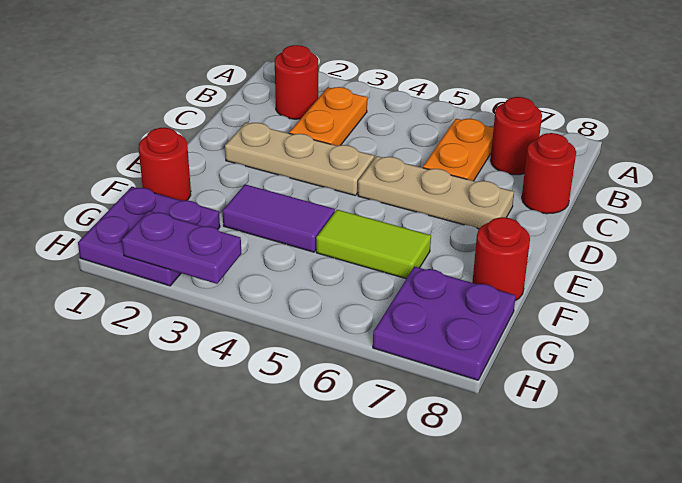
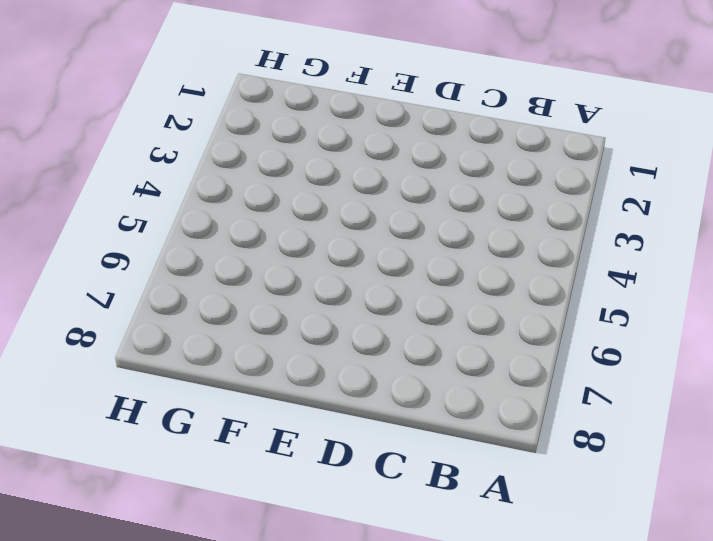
none -> red round brick B2 level 1
none -> orange plate B3:C3 level 1
none -> orange plate B6:C6 level 1

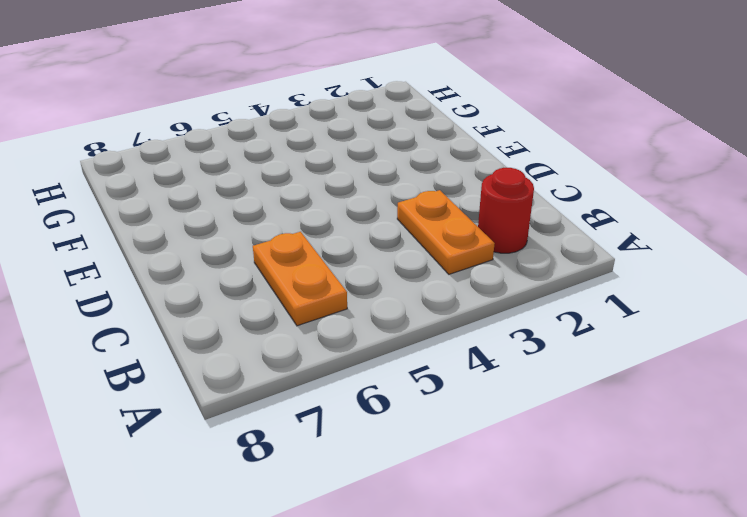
none -> red round brick B7 level 1
none -> red round brick C8 level 1
none -> tan plate D2:D4 level 1

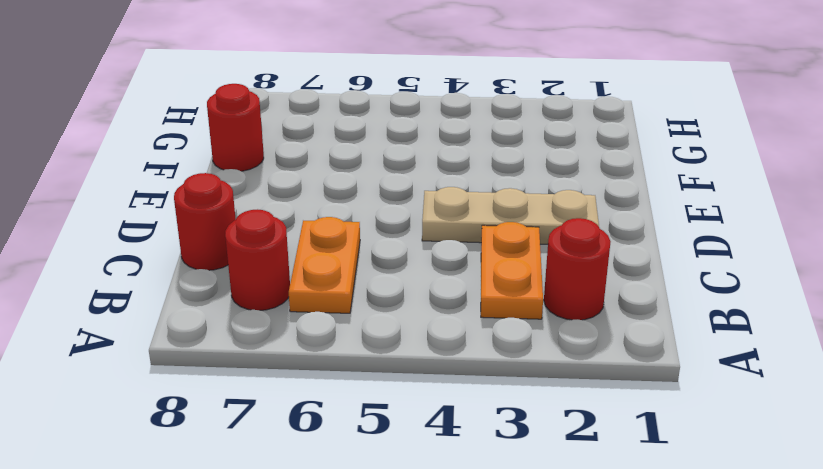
none -> tan plate D5:D7 level 1
none -> red round brick F1 level 1
none -> purple tile F3:F4 level 1

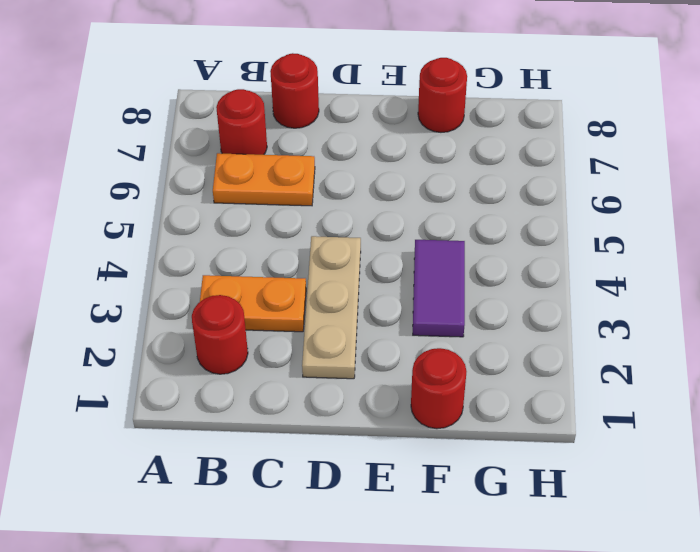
none -> tan plate D5:D7 level 1
none -> lime tile F5:F6 level 1
none -> purple plate G1:H2 level 1

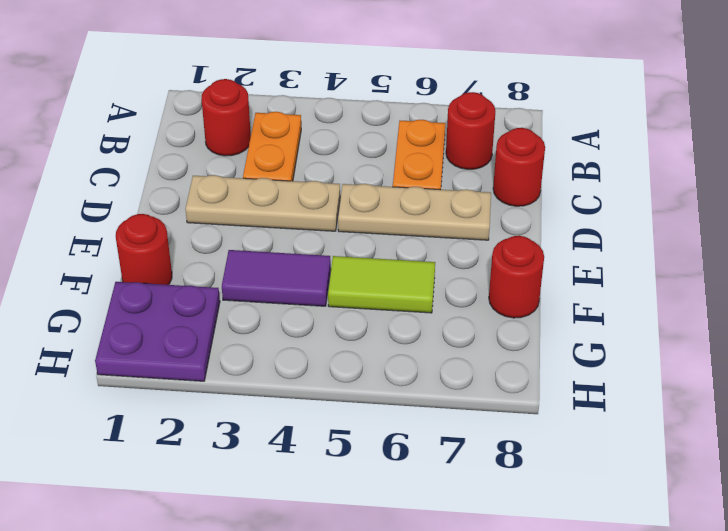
none -> purple plate G7:H8 level 1
none -> purple plate H2:H3 level 2

